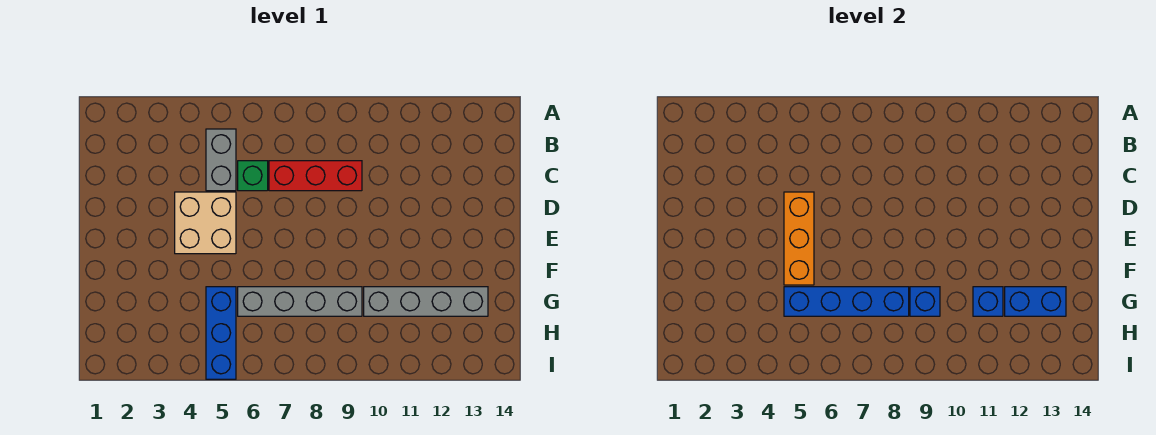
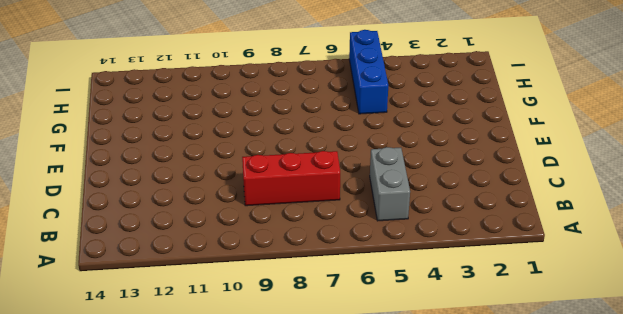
none -> green brick C6 level 1
none -> tan brick D4:E5 level 1
none -> grey brick G6:G9 level 1

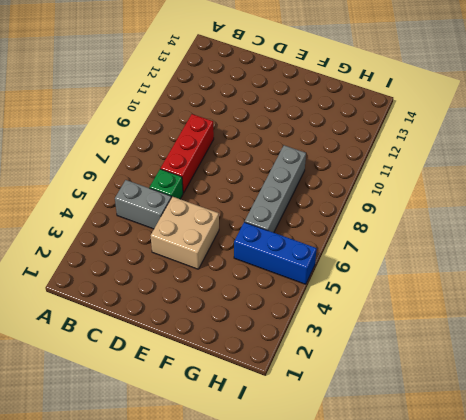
none -> grey brick G10:G13 level 1
none -> orange brick D5:F5 level 2
none -> blue brick G5:G8 level 2

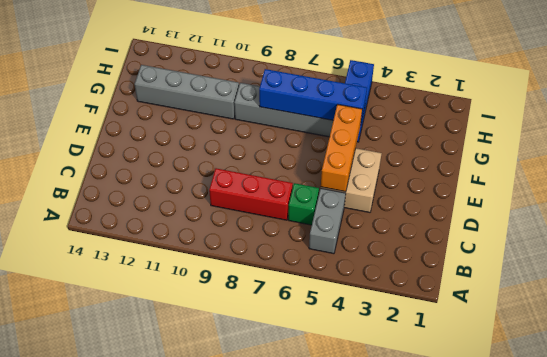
none -> blue brick G9 level 2
none -> blue brick G11 level 2
none -> blue brick G12:G13 level 2

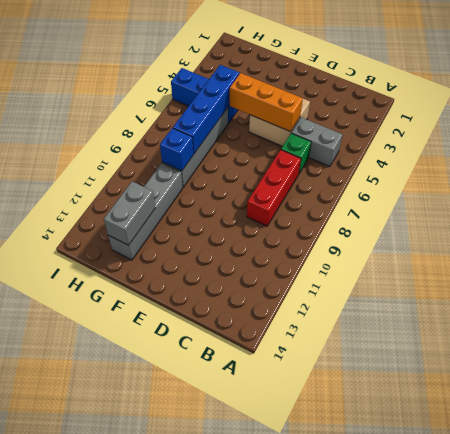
grey brick G12:G13 level 2 -> blue brick G12:G13 level 2
none -> blue brick G11 level 2

